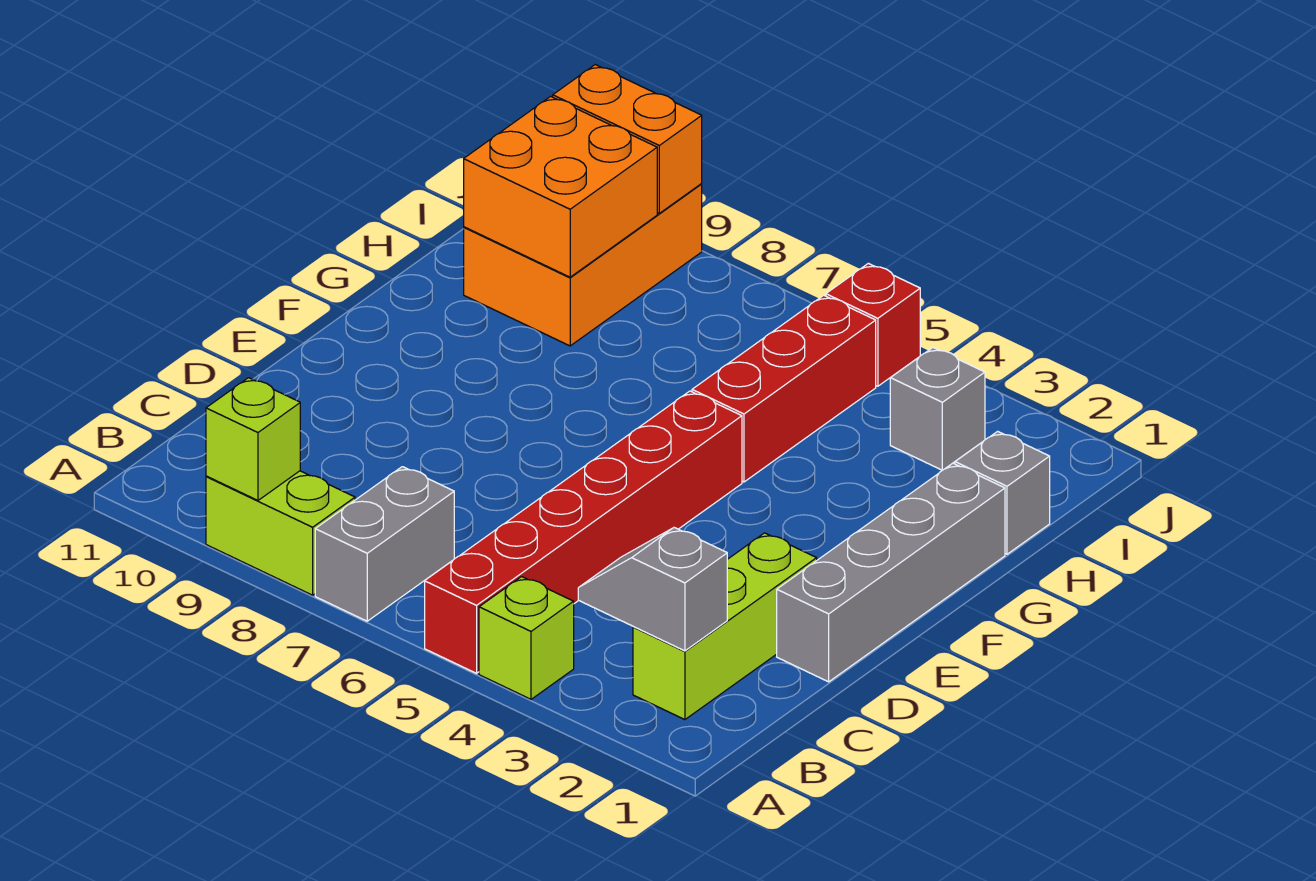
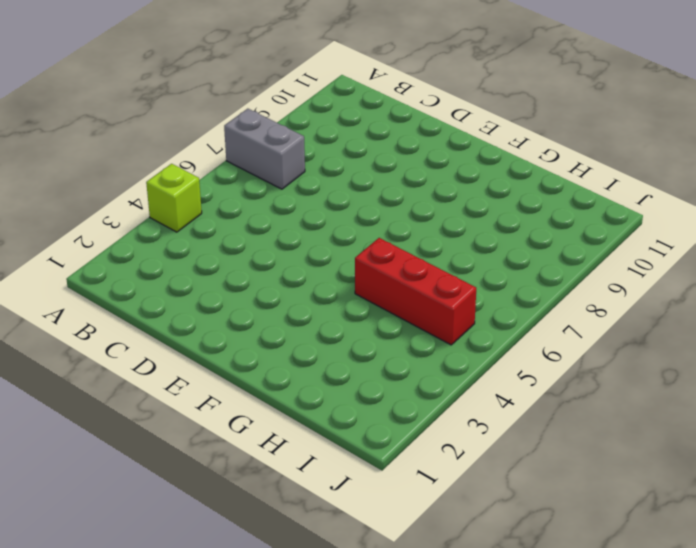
none -> red brick A5:F5 level 1
none -> lime brick A8:A9 level 1
none -> lime brick B2:D2 level 1

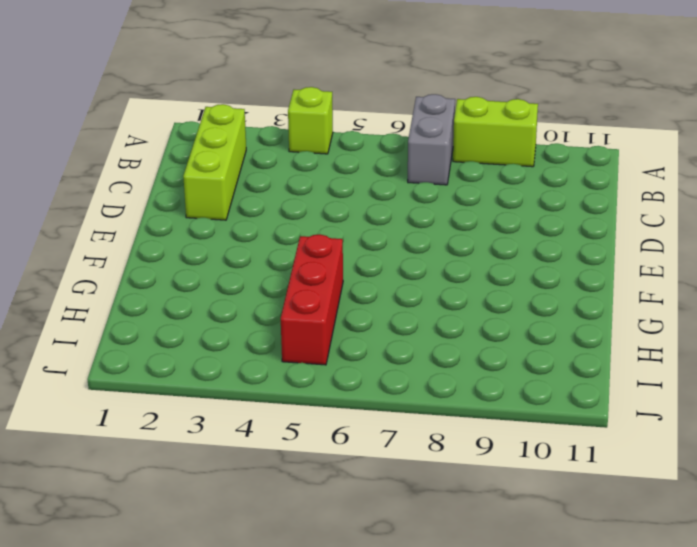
none -> red brick A5:F5 level 1
none -> grey brick D1:G1 level 1
none -> grey brick H1 level 1

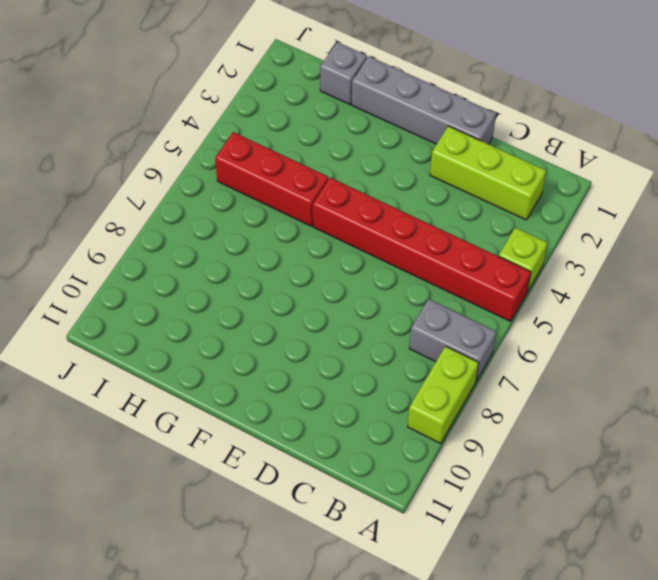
none -> orange brick H9:J10 level 1
none -> grey brick I3 level 1
none -> red brick J5 level 1

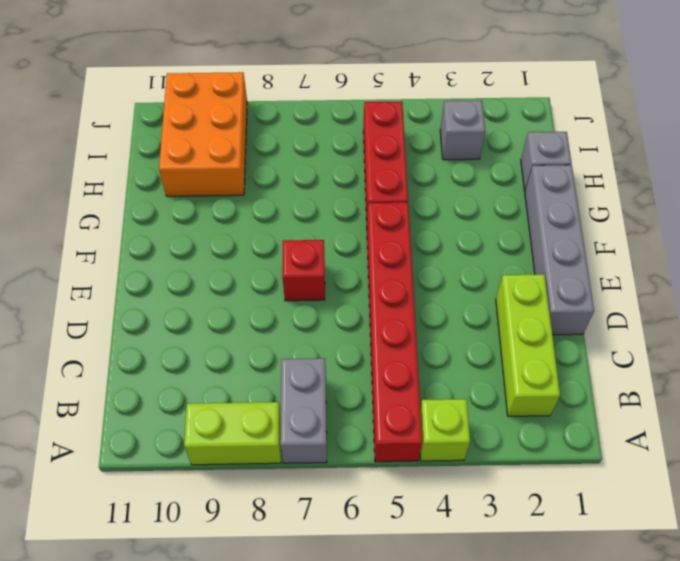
red brick E7 level 1 -> red brick J5 level 1
none -> lime brick A9 level 2
none -> grey slope B2:B3 level 2 top 2
none -> orange brick H9:I10 level 2

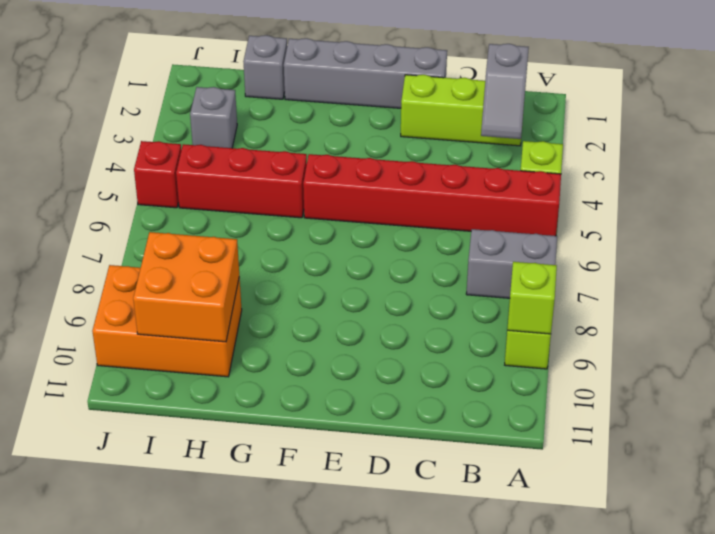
none -> orange brick J9:J10 level 2

